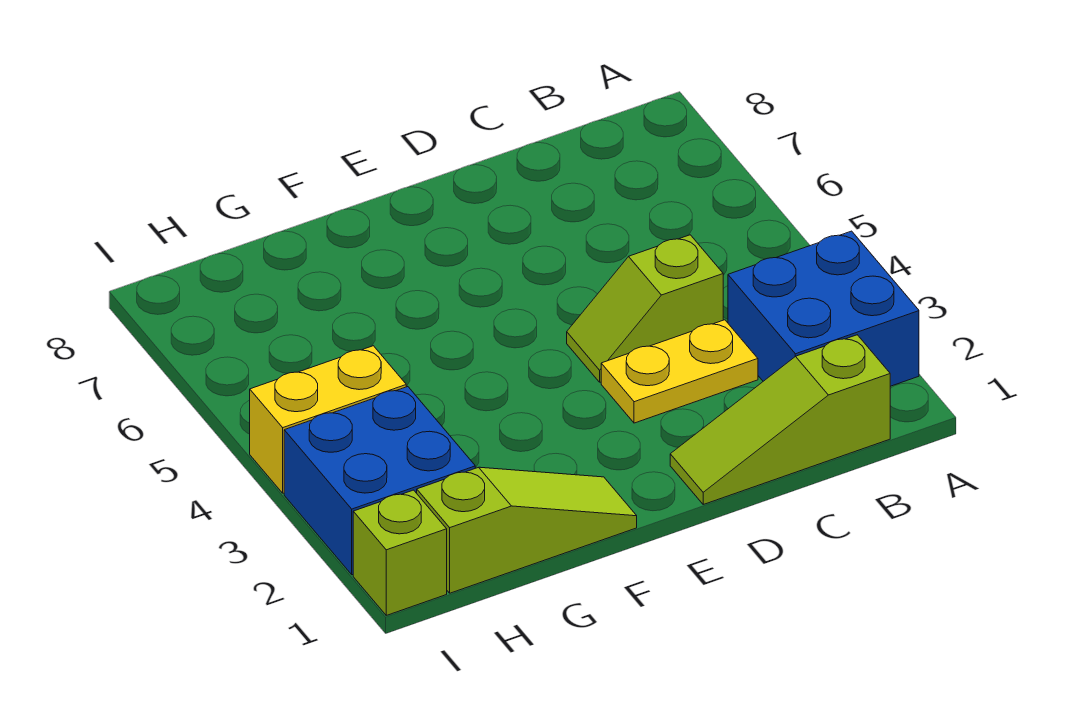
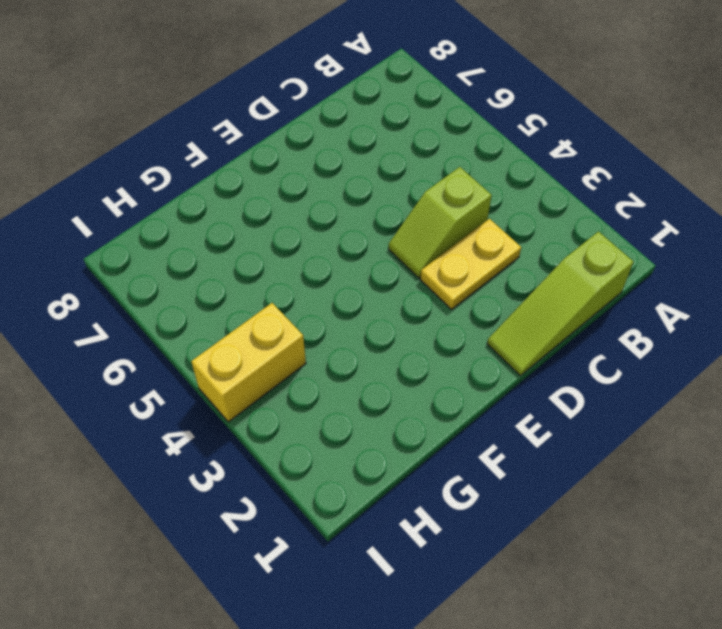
none -> blue brick A2:B3 level 1
none -> lime slope F1:H1 level 1 top H

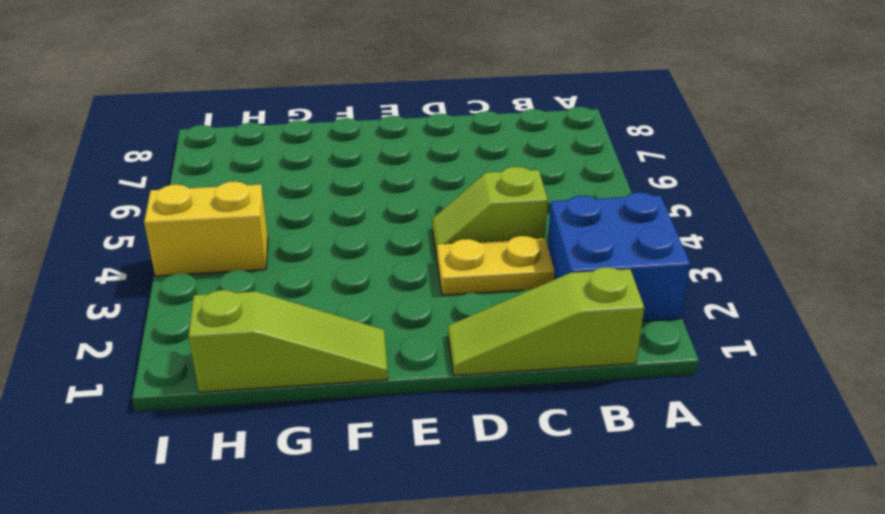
none -> blue brick H2:I3 level 1
none -> lime brick I1 level 1

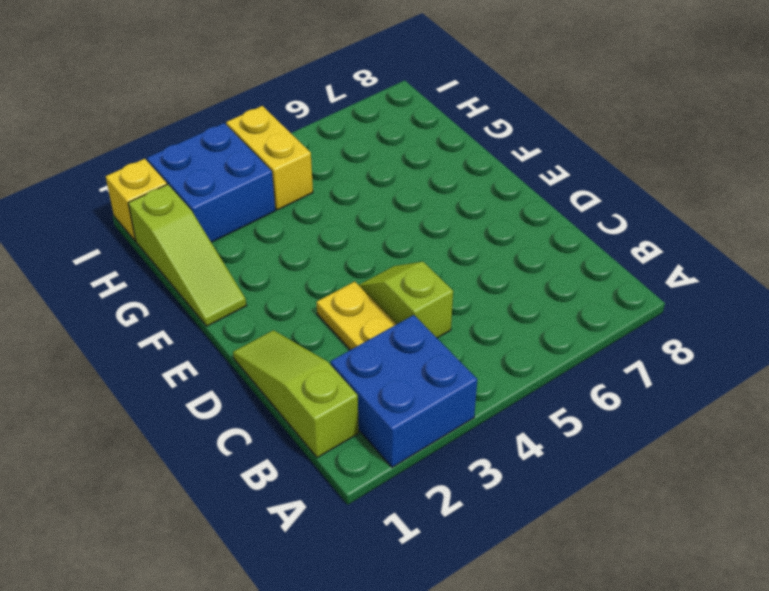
yellow brick I1 level 1 -> lime brick I1 level 1

